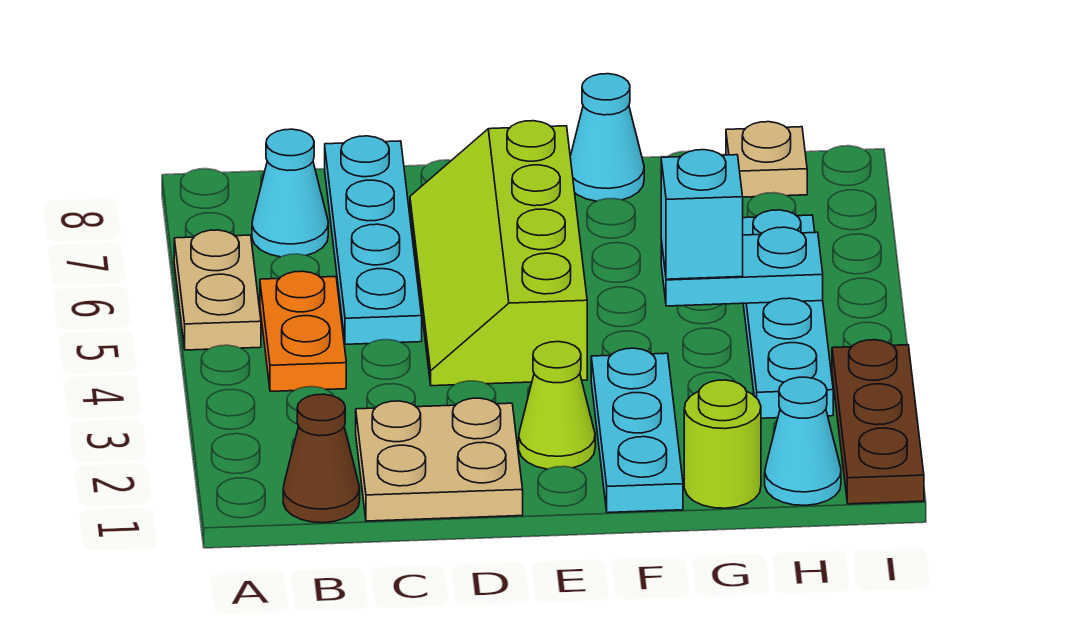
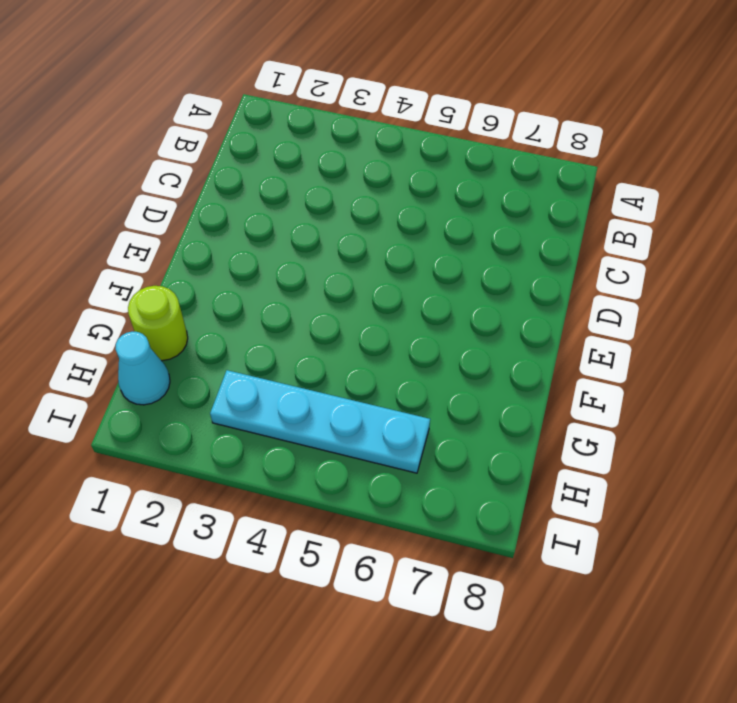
none -> tan plate A5:A6 level 1
none -> brown cone B1 level 1
none -> orange plate B4:B5 level 1

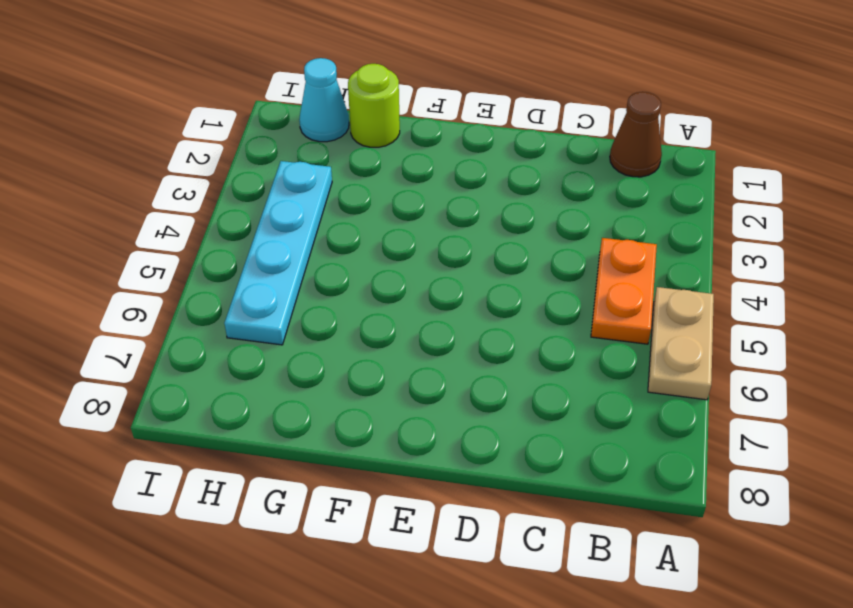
none -> cyan cone B7 level 1
none -> tan plate C1:D2 level 1
none -> cyan plate C5:C8 level 1

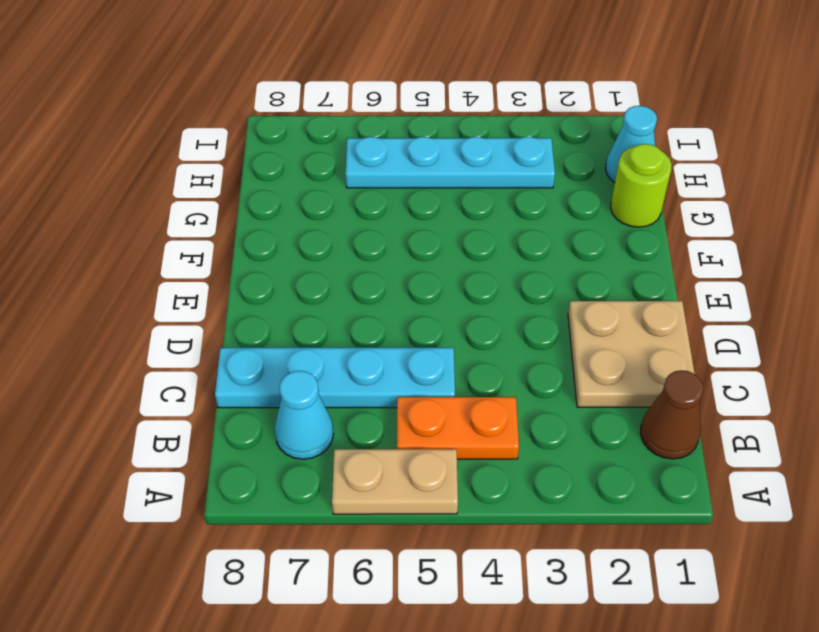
none -> lime slope D4:E7 level 1 top E
none -> lime cone E2 level 1
none -> cyan plate F1:F3 level 1

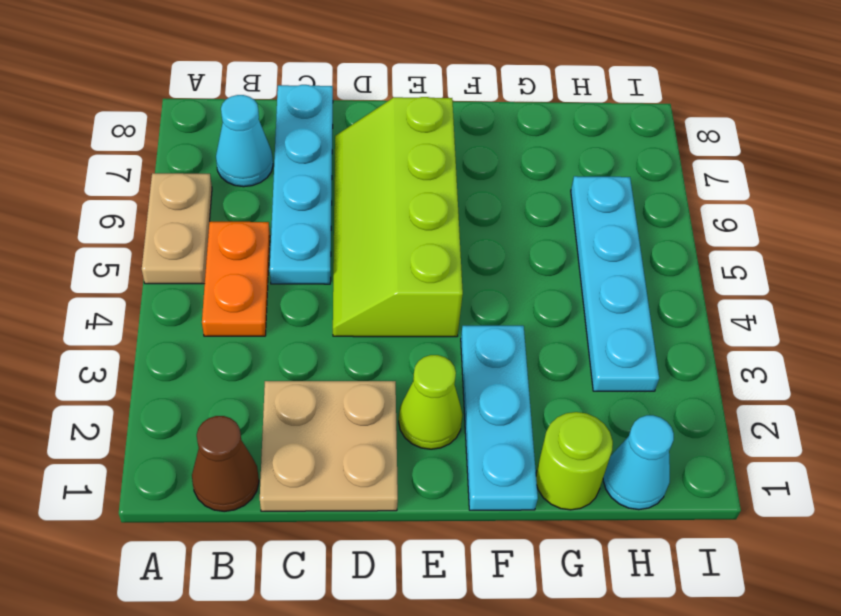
none -> cyan cone F8 level 1
none -> tan plate H8 level 1
none -> brown plate I1:I3 level 1

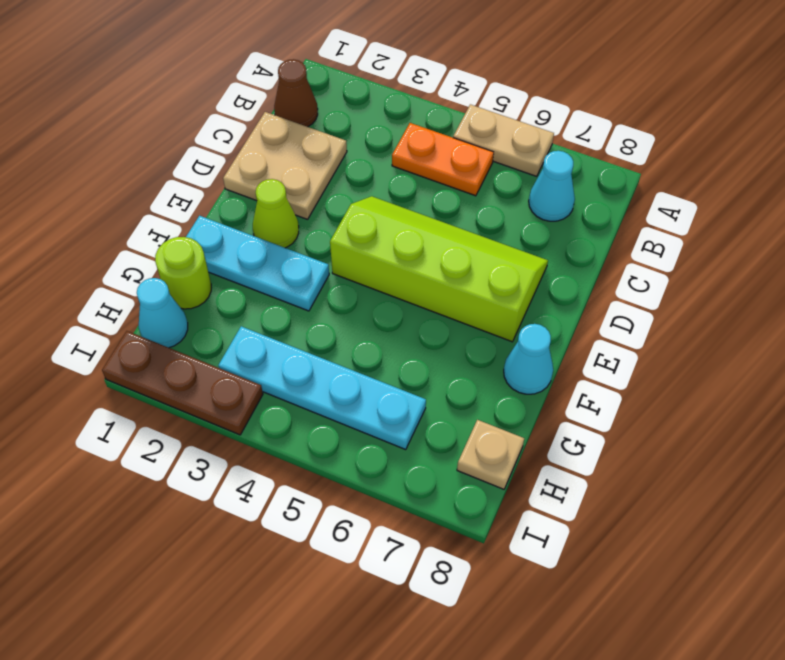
none -> cyan plate C5:C8 level 1
none -> cyan plate G5:H5 level 2
none -> cyan brick G5 level 3

